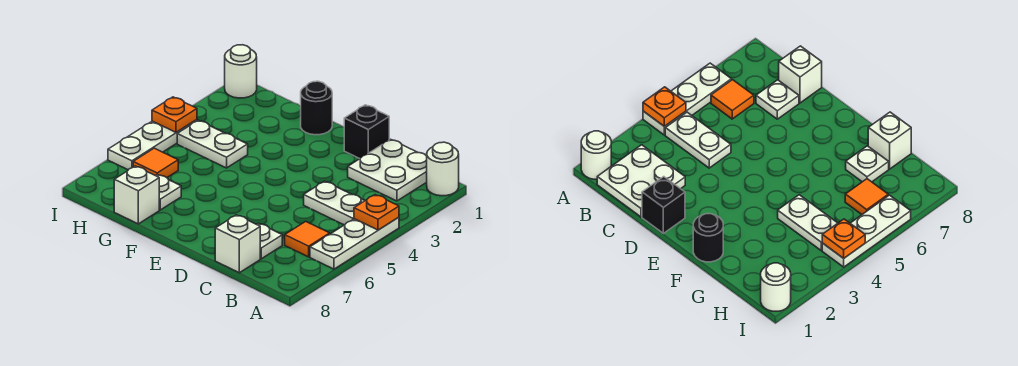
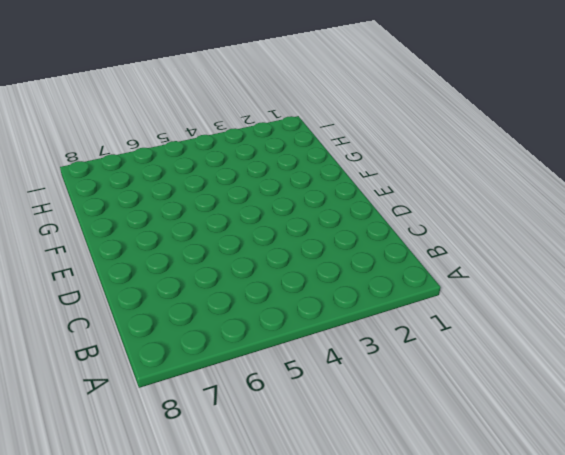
none -> white round brick A1 level 1
none -> white plate A4:A6 level 1
none -> white plate B1:C2 level 1

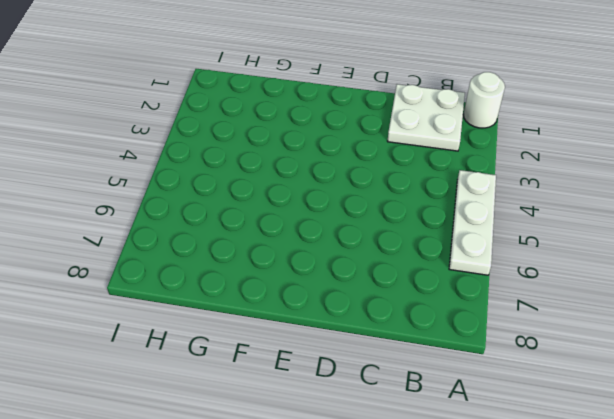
none -> white plate B4:C4 level 1
none -> orange tile B6 level 1
none -> white plate C7 level 1

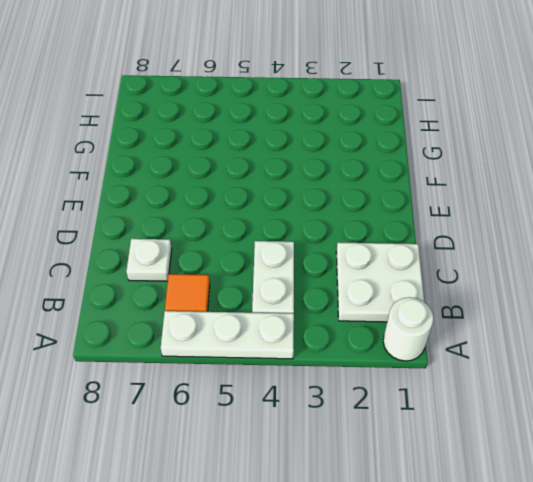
none -> white brick C8 level 1
none -> black brick D1 level 1
none -> black round brick F1 level 1

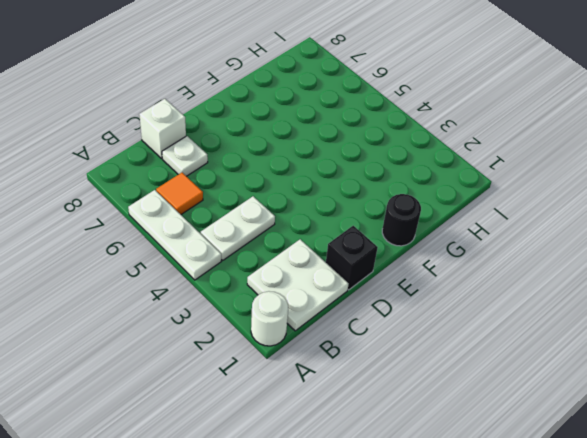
none -> white plate G4:H4 level 1
none -> white plate G7 level 1
none -> white brick G8 level 1

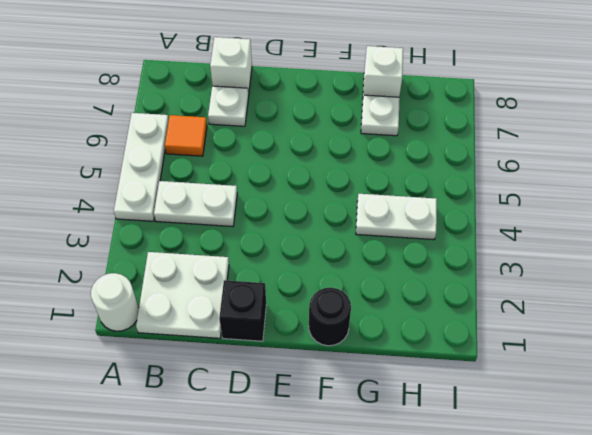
none -> orange tile H6 level 1
none -> white round brick I1 level 1
none -> white plate I4:I6 level 1

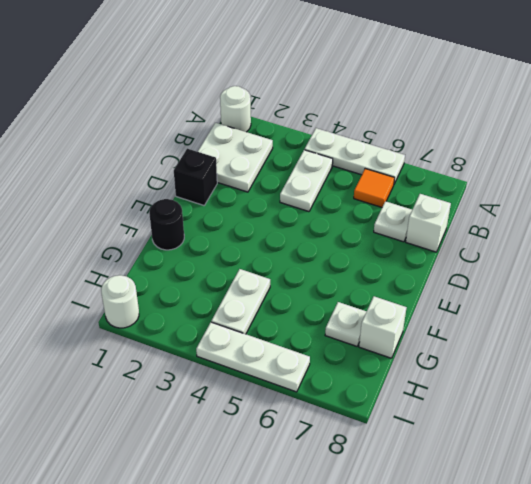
none -> orange tile H6 level 1
none -> orange plate A4 level 2
none -> orange plate I4 level 2

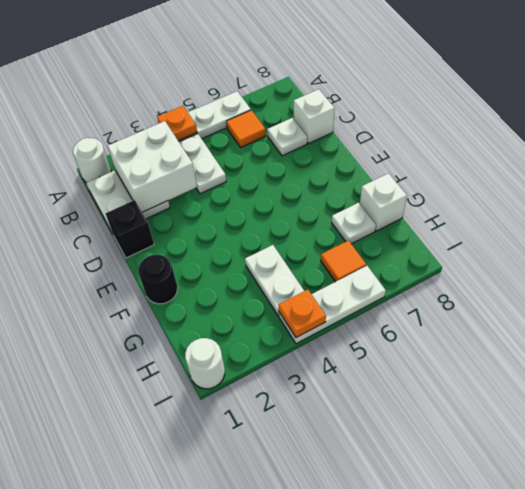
white brick B2:C3 level 2 -> none

